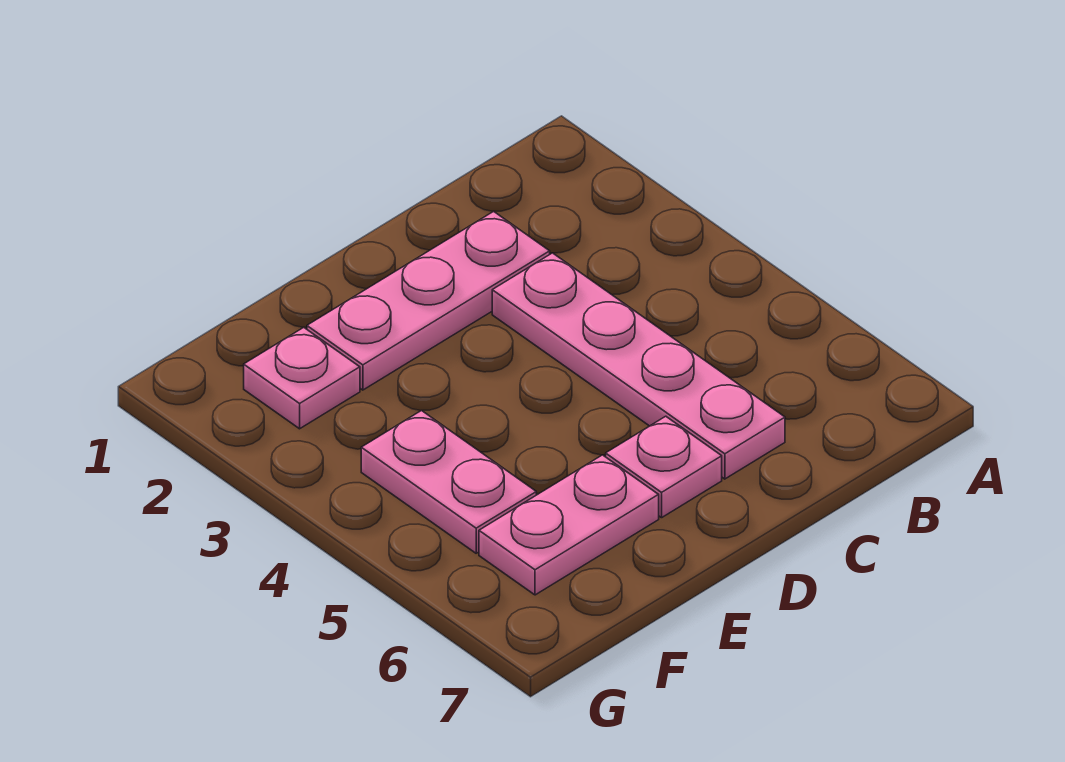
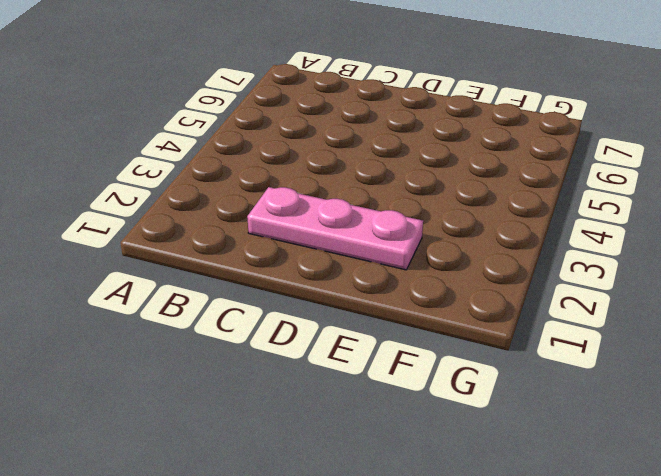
none -> pink plate C3:C6 level 1
none -> pink plate D6 level 1

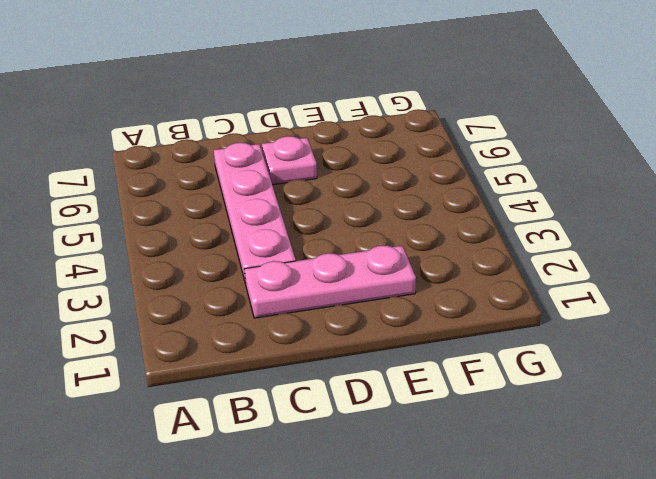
none -> pink plate E6:F6 level 1
none -> pink plate F2 level 1

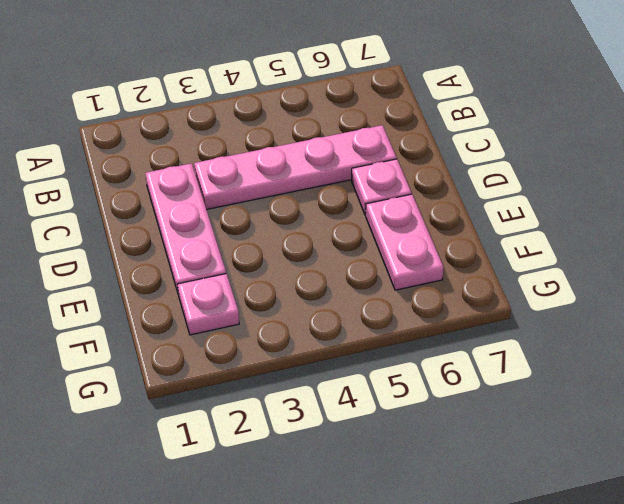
none -> pink plate F4:F5 level 1

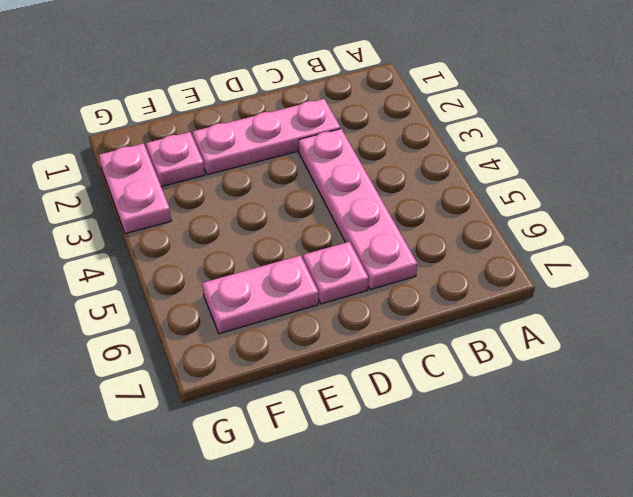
pink plate G2:G3 level 1 -> pink plate F4:F5 level 1

